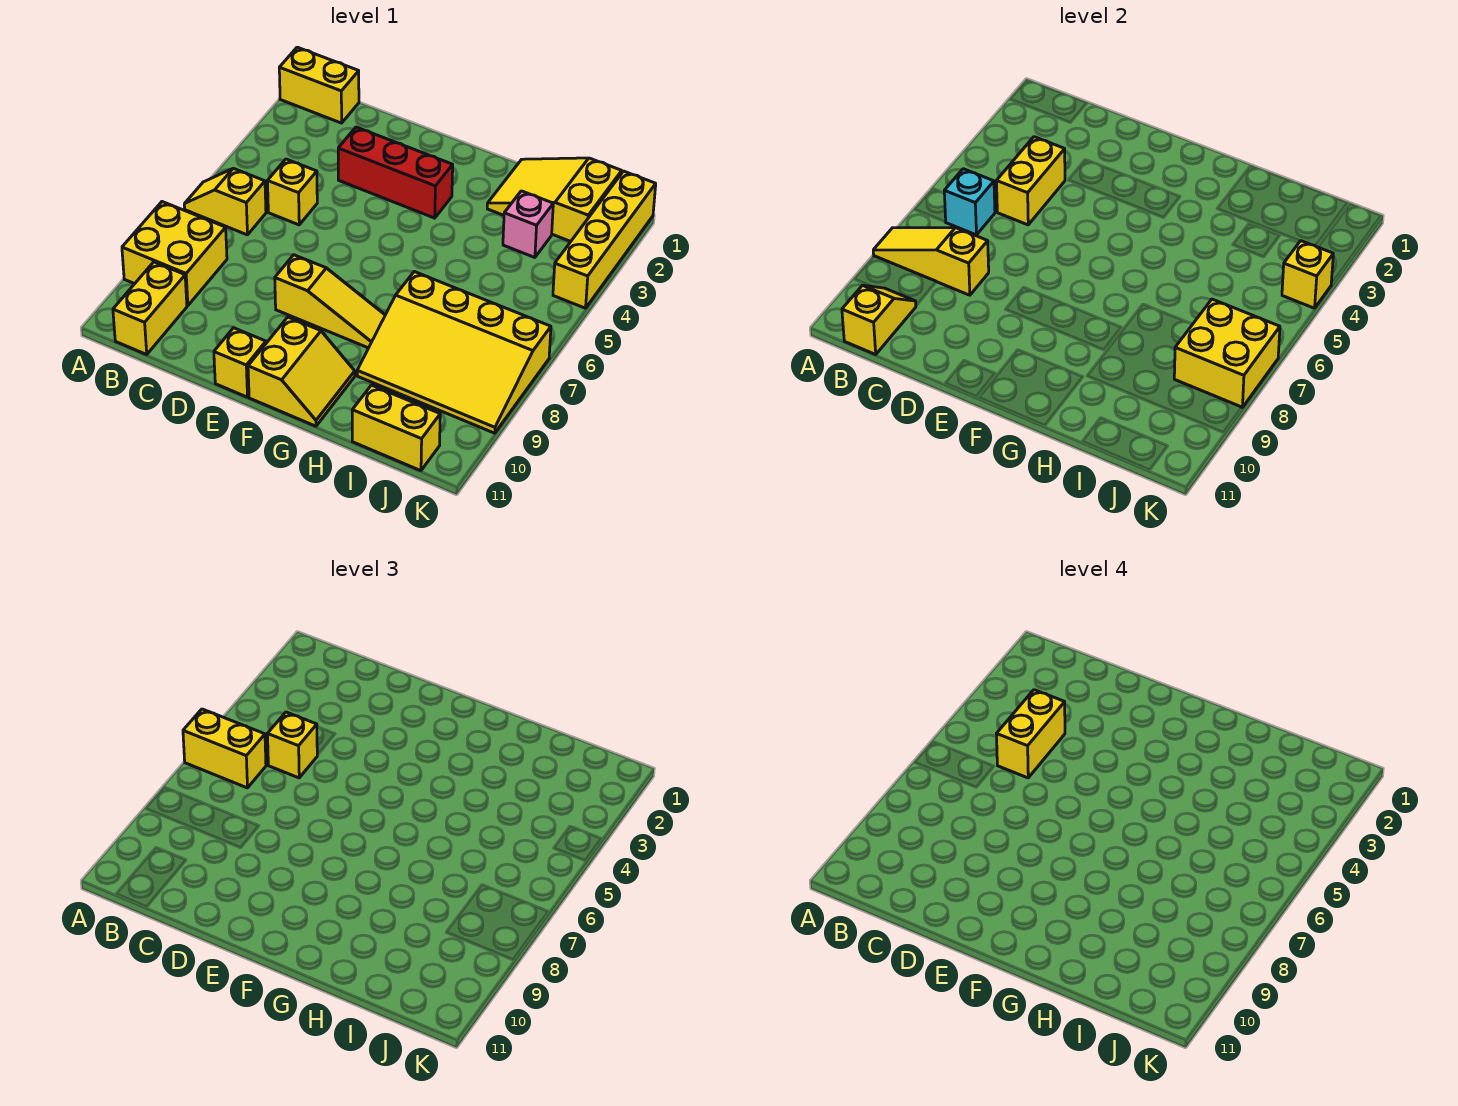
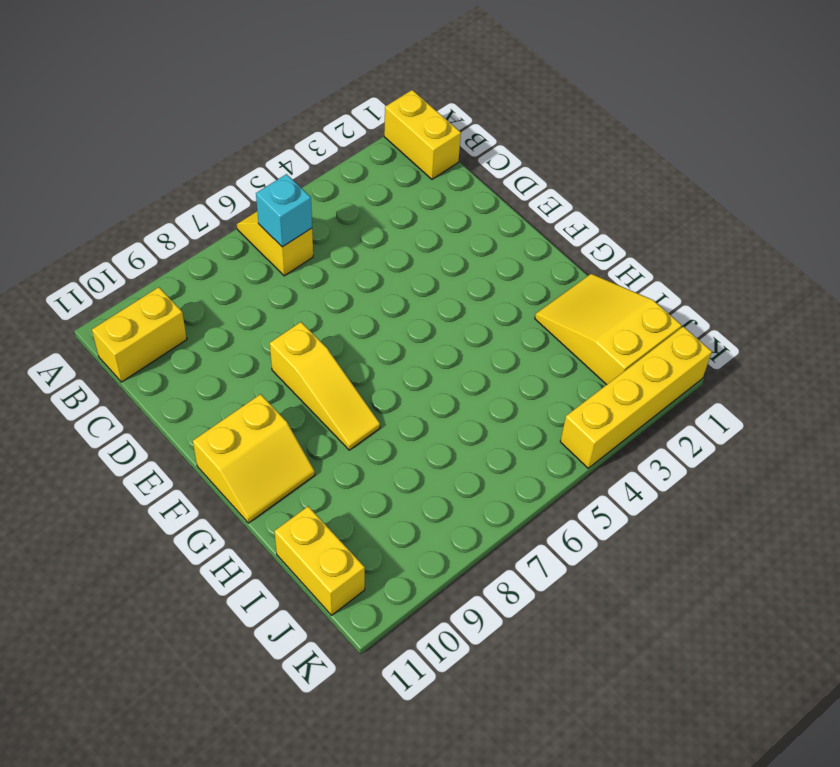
none -> yellow brick A8:B9 level 1
none -> yellow brick C5 level 1
none -> red brick D3:F3 level 1

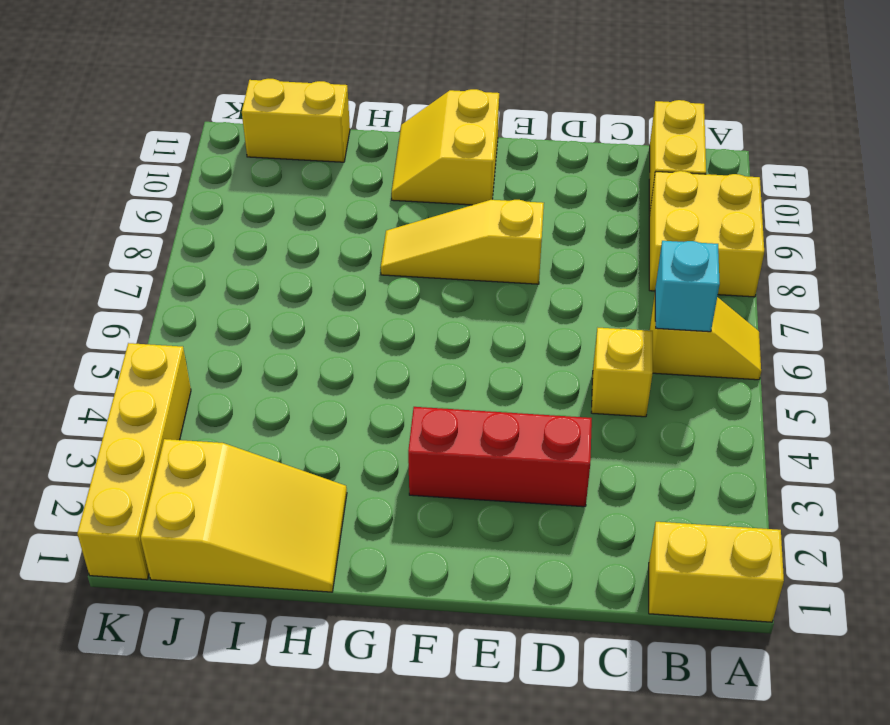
none -> yellow brick E11 level 1
none -> yellow slope H7:K9 level 1 top 7
none -> pink brick I3 level 1

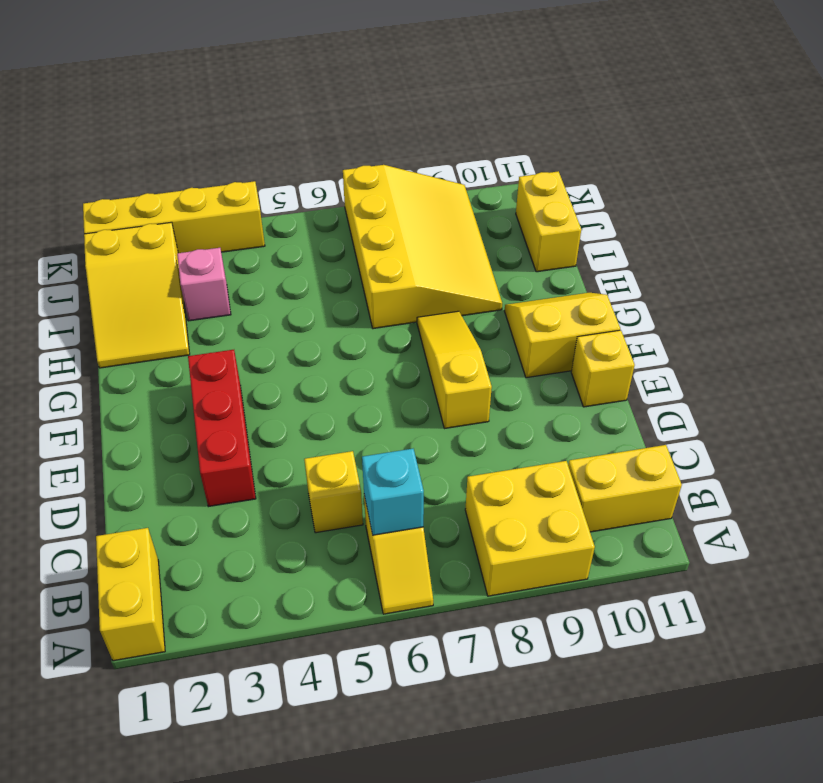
none -> yellow slope A8:C8 level 2 top C
none -> yellow slope B10:B11 level 2 top 11
none -> yellow brick C4:C5 level 2

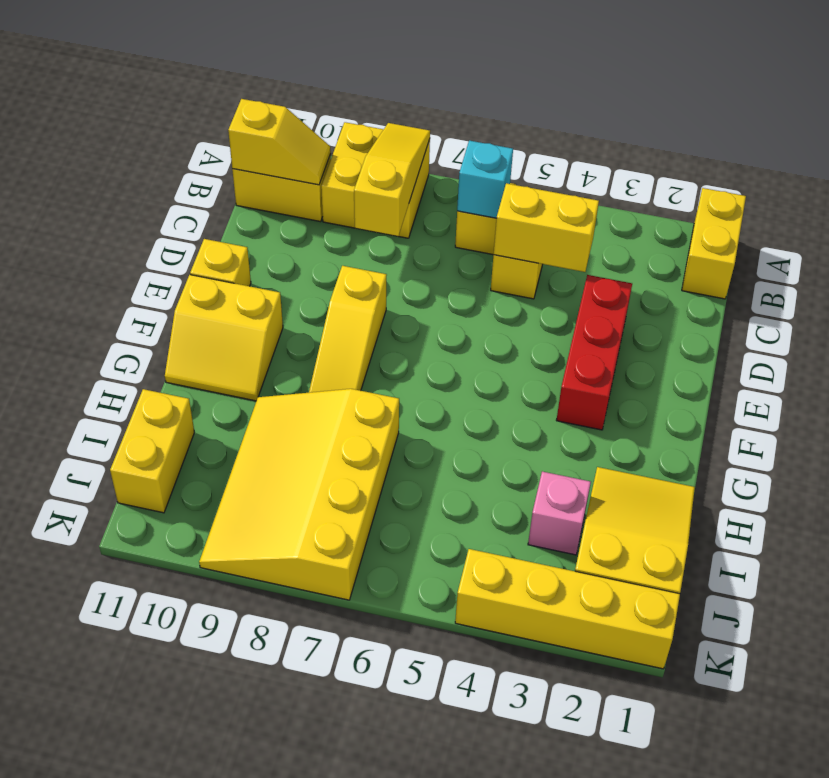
none -> yellow brick J7:K8 level 2
none -> yellow brick K4 level 2
none -> yellow brick A6:B6 level 3

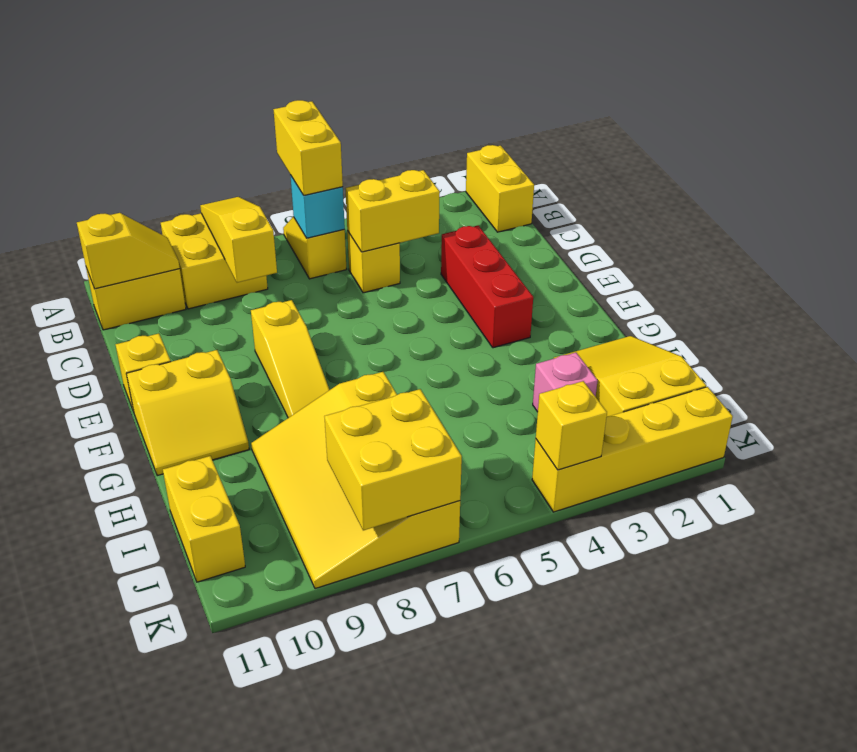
none -> yellow brick C5 level 3
none -> yellow brick C4:C5 level 4

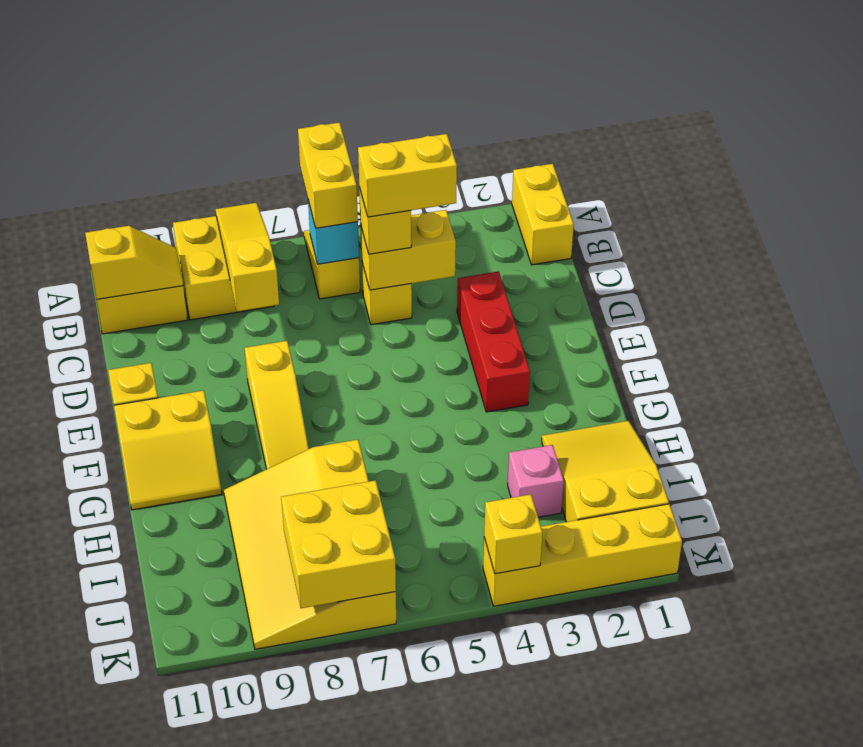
none -> yellow brick I11:J11 level 1

